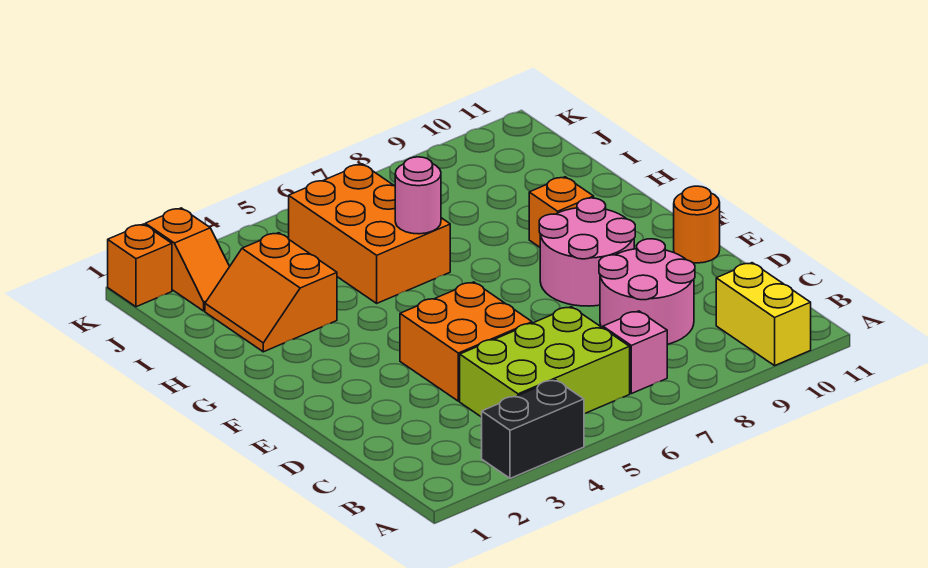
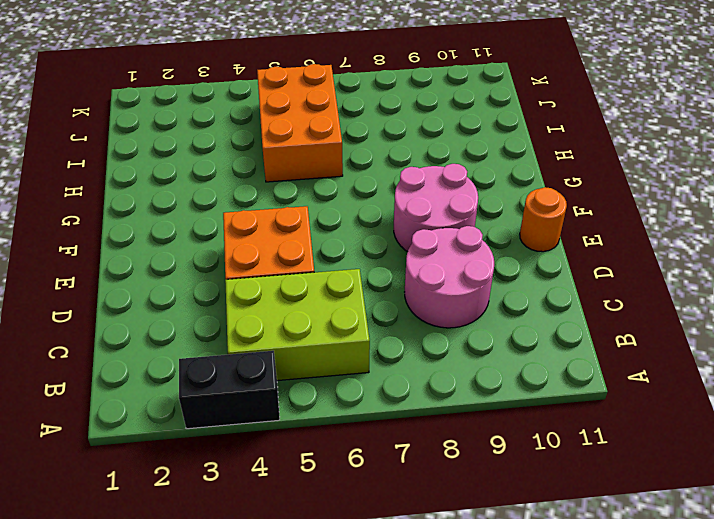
none -> yellow brick A10:B10 level 1
none -> pink brick B7 level 1
none -> orange brick G9 level 1

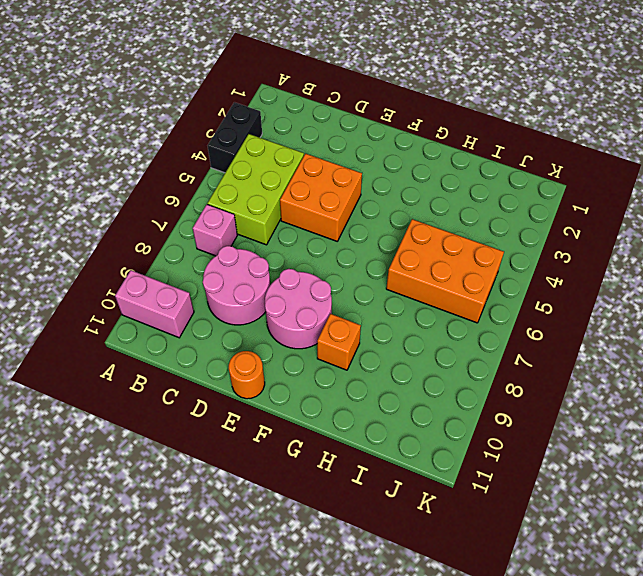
pink brick A10:B10 level 1 -> yellow brick A10:B10 level 1
none -> orange slope H2:I3 level 1 top 3
none -> orange slope J2:K2 level 1 top K
none -> orange brick K1 level 1

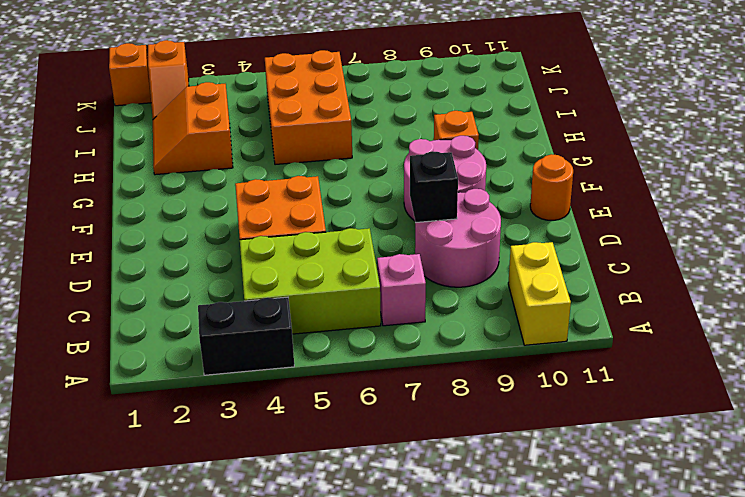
black brick D8 level 2 -> none
none -> pink round brick H6 level 2

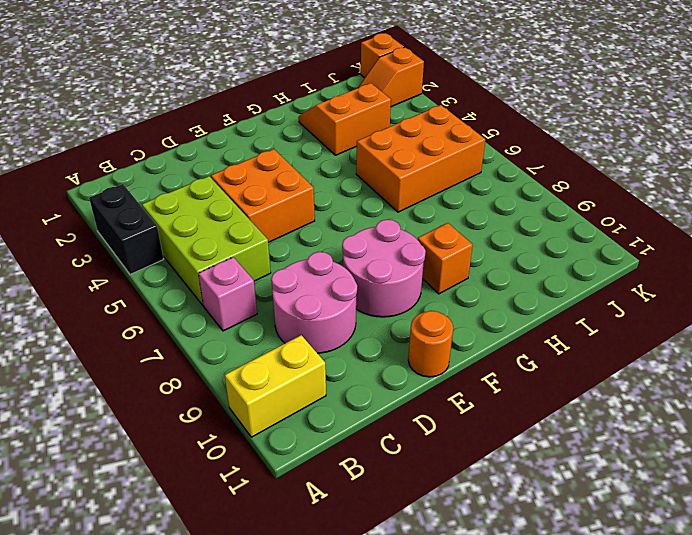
none -> pink round brick H6 level 2

